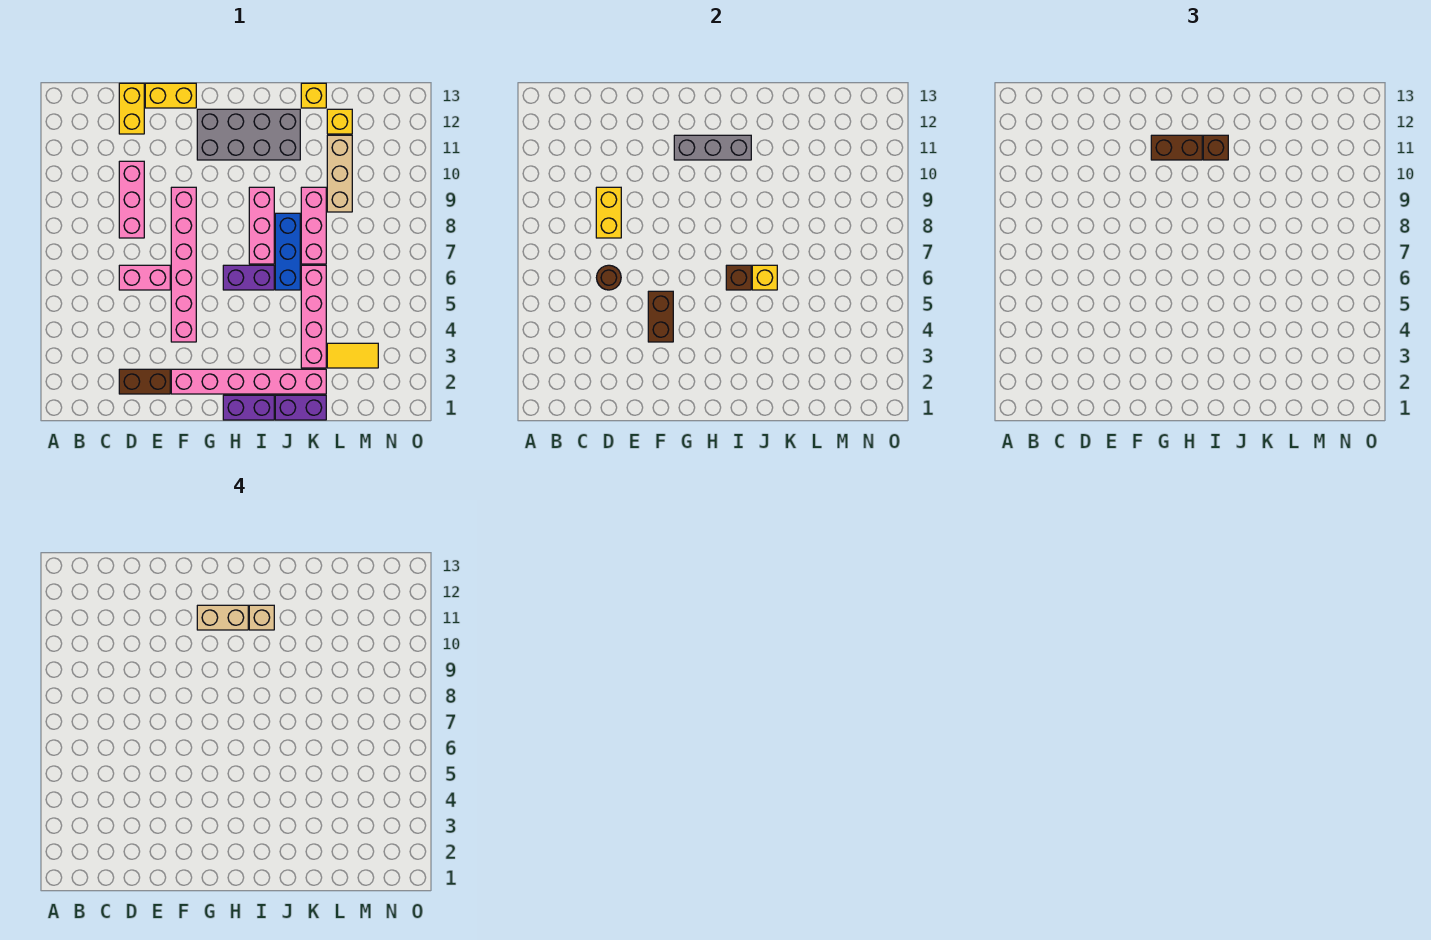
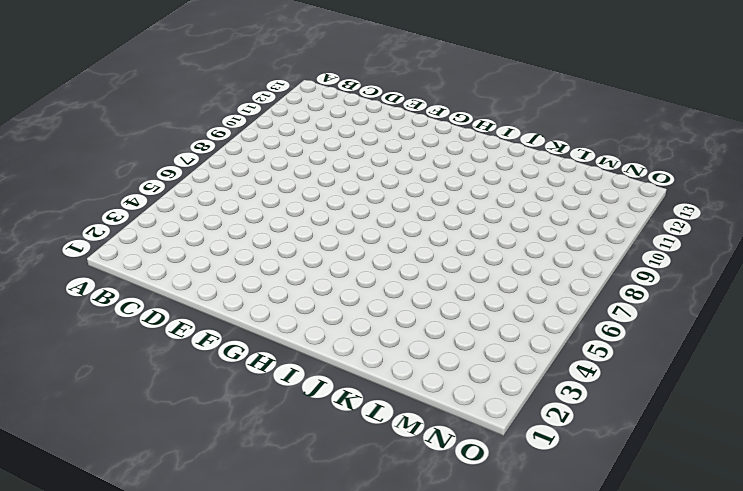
none -> brown brick D2:E2 level 1
none -> pink brick D6:E6 level 1
none -> pink brick D8:D10 level 1

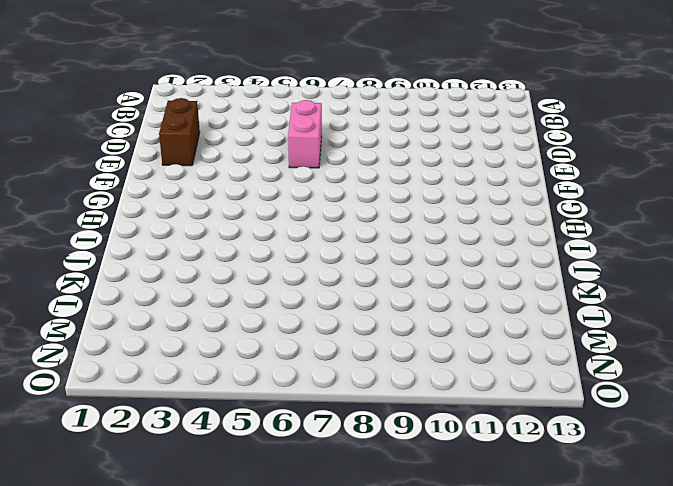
none -> pink brick D8:D10 level 1
none -> yellow brick D12:D13 level 1
none -> yellow brick E13:F13 level 1

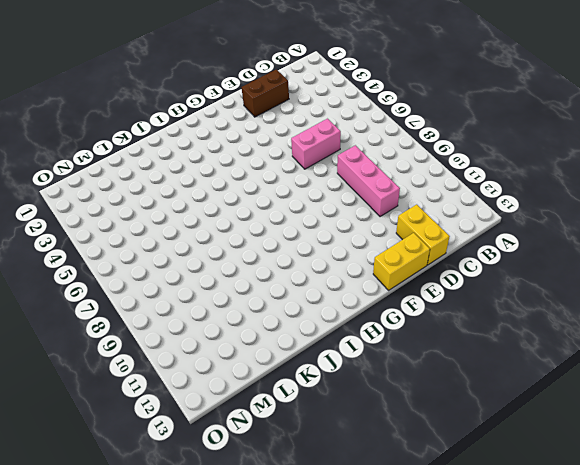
none -> pink brick F2:K2 level 1
none -> pink brick F4:F9 level 1
none -> grey brick G11:J12 level 1

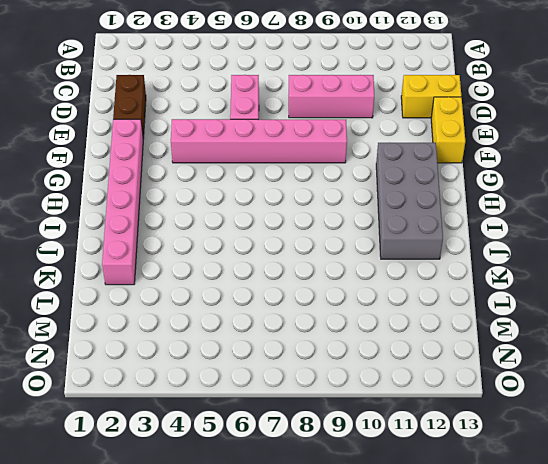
none -> purple brick H1:I1 level 1
none -> purple brick H6:I6 level 1
none -> pink brick I7:I9 level 1

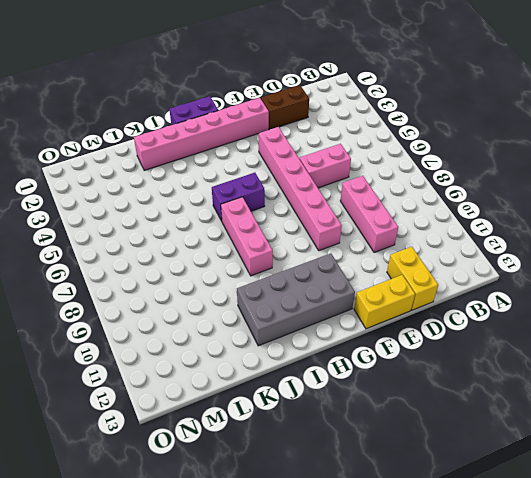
none -> purple brick J1:K1 level 1
none -> blue brick J6:J8 level 1
none -> pink brick K3:K6 level 1

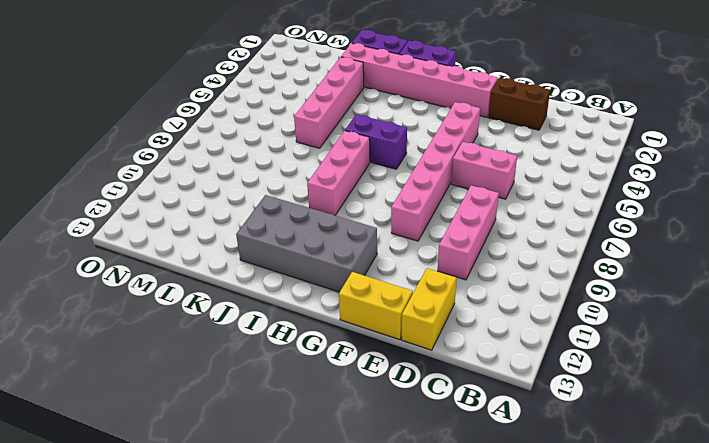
none -> blue brick J6:J8 level 1
none -> pink brick K7:K9 level 1
none -> yellow brick K13 level 1

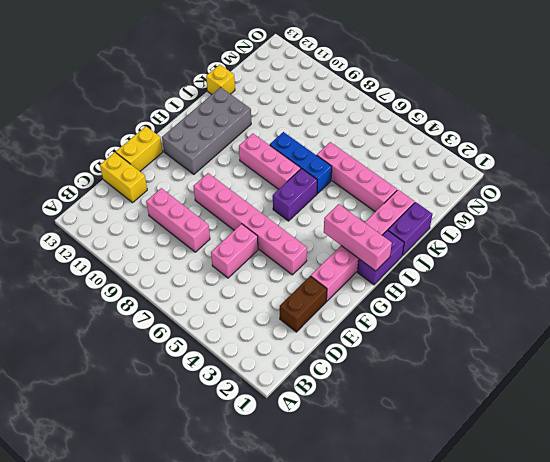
pink brick H1:H3 level 2 -> pink brick K7:K9 level 1
none -> yellow tile L3:M3 level 1
none -> tan brick L9:L11 level 1
none -> yellow brick L12 level 1

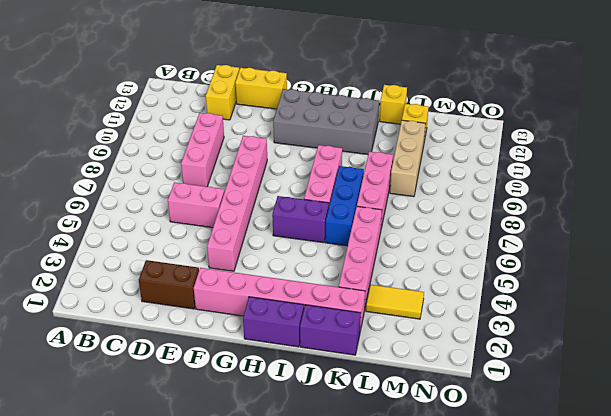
none -> brown round brick D6 level 2
none -> yellow brick D8:D9 level 2
none -> brown brick F4:F5 level 2

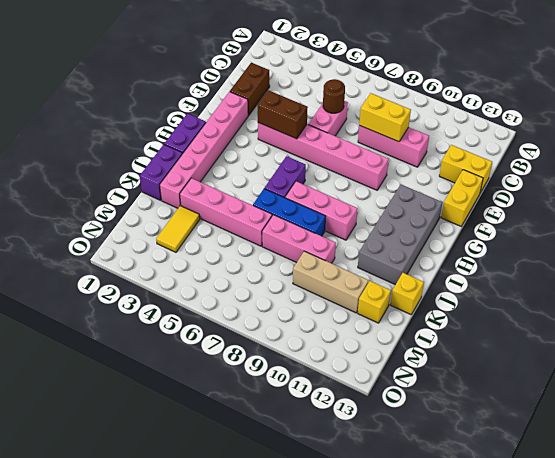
none -> grey brick G11:I11 level 2
none -> brown brick I6 level 2
none -> yellow brick J6 level 2

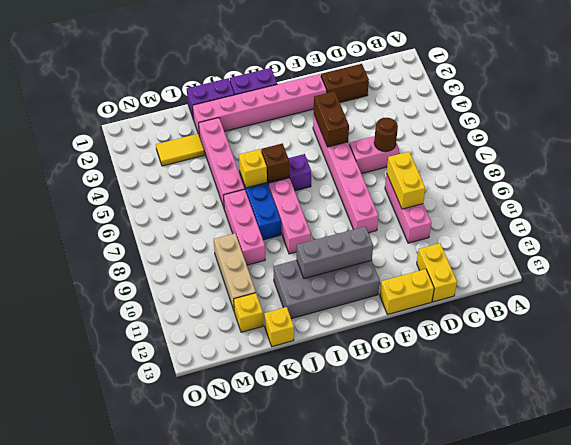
none -> brown brick G11:H11 level 3
none -> brown brick I11 level 3
none -> tan brick G11:H11 level 4

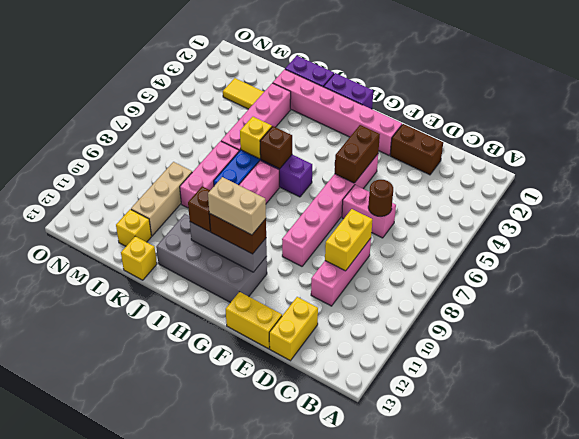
none -> tan brick I11 level 4

